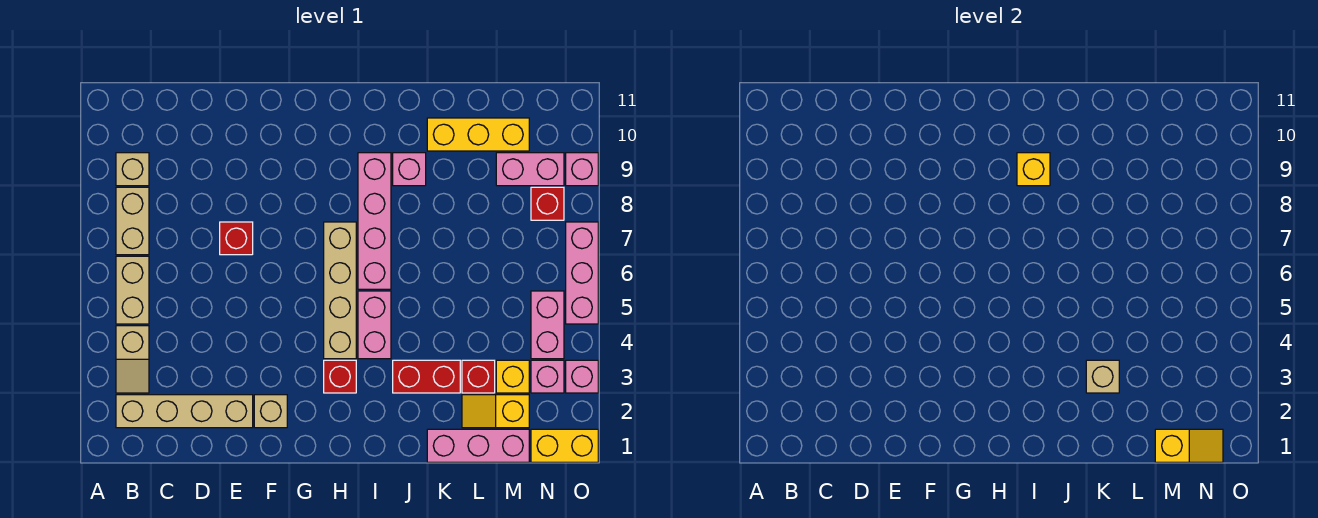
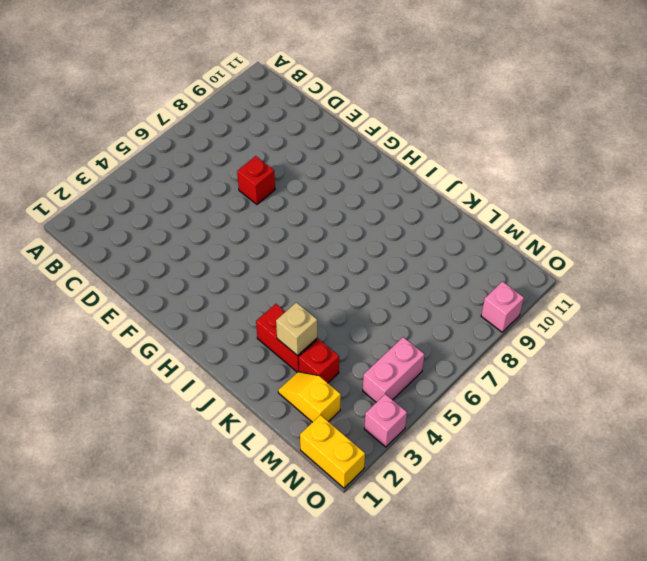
none -> tan brick B2:E2 level 1
none -> tan slope B3:B4 level 1 top 4
none -> tan brick B5:B6 level 1

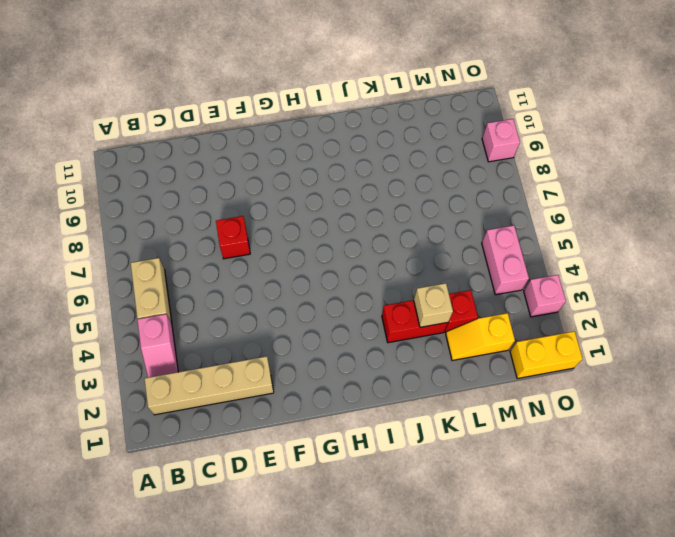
pink slope B3:B4 level 1 top 4 -> tan slope B3:B4 level 1 top 4
none -> tan brick B7:B8 level 1
none -> tan brick B9 level 1
none -> tan brick F2 level 1

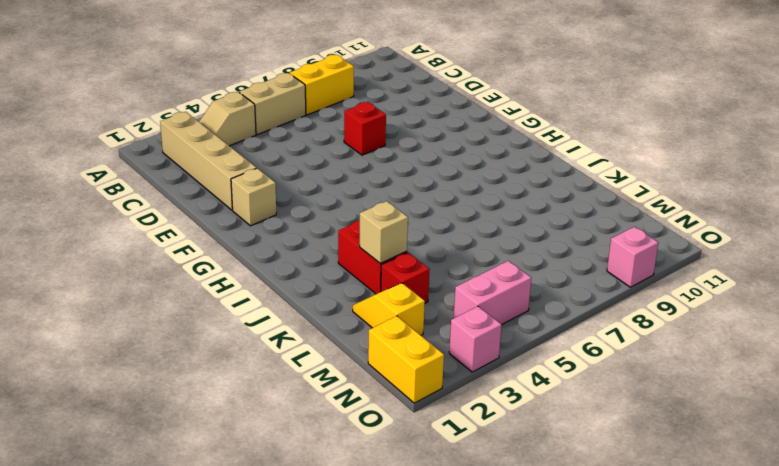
yellow brick B7:B8 level 1 -> tan brick B7:B8 level 1
none -> tan brick B9 level 1
none -> red brick H3 level 1
none -> tan brick H4:H7 level 1

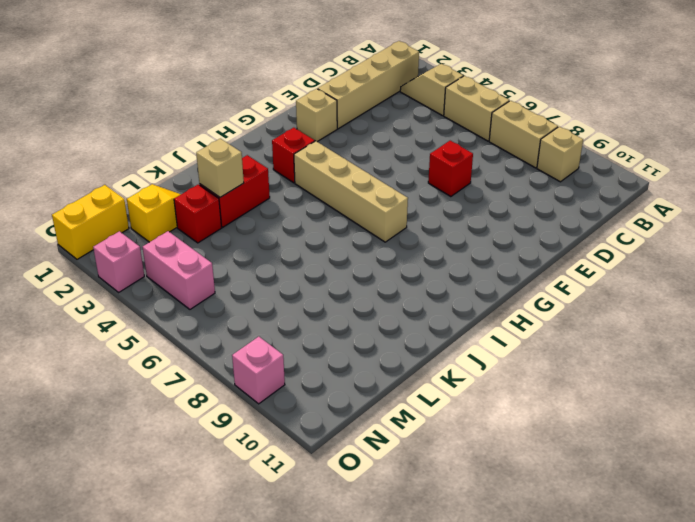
none -> pink brick I4:I5 level 1
none -> pink brick I6:I9 level 1
none -> pink brick J9 level 1

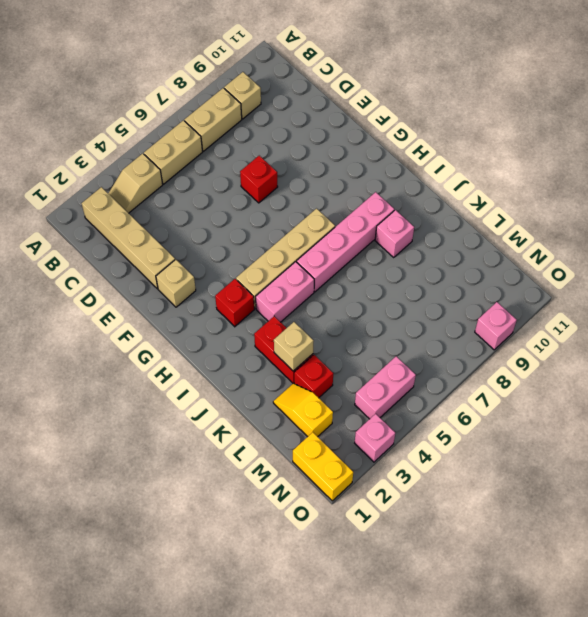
none -> pink brick K1:M1 level 1
none -> yellow brick K10:M10 level 1
none -> yellow brick M3 level 1

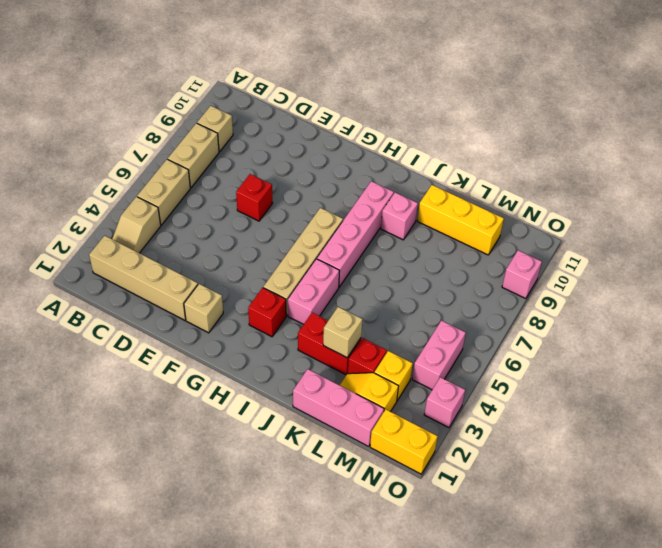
none -> pink brick M9:N9 level 1
none -> pink brick N3 level 1
none -> red brick N8 level 1

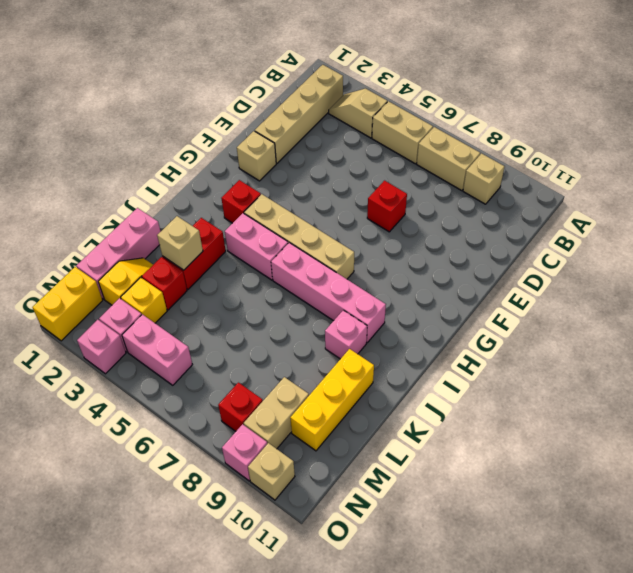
tan brick M9:N9 level 1 -> pink brick M9:N9 level 1
tan brick O10 level 1 -> none
none -> pink brick O5:O7 level 1
none -> yellow brick I9 level 2
none -> yellow slope M1:N1 level 2 top M

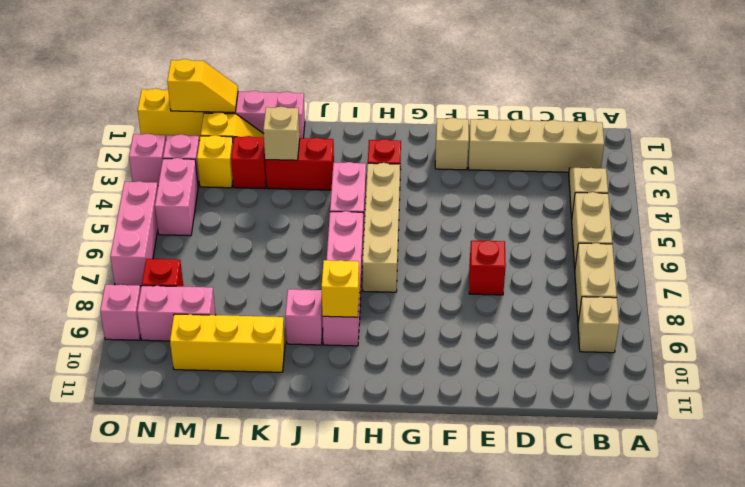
yellow slope M1:N1 level 2 top N -> yellow slope M1:N1 level 2 top M

